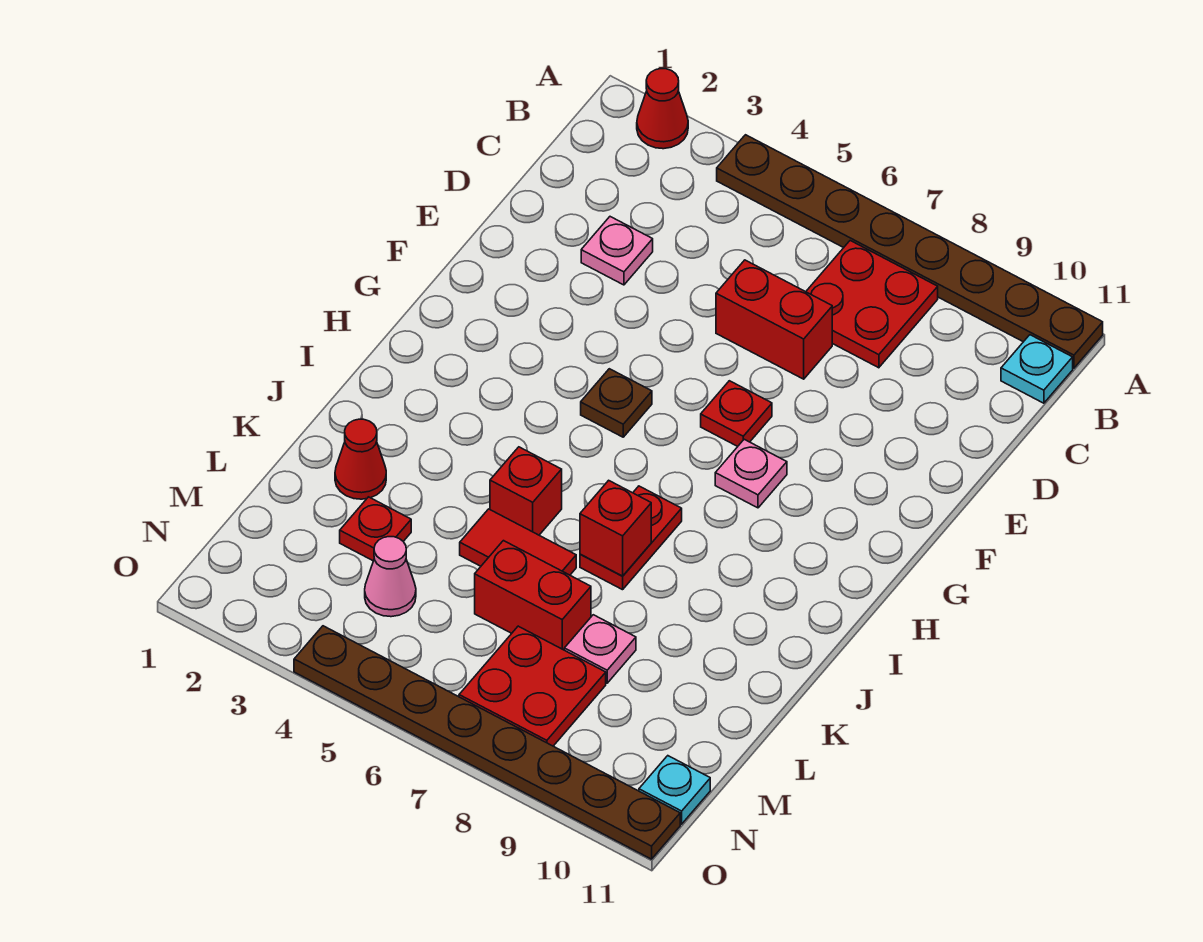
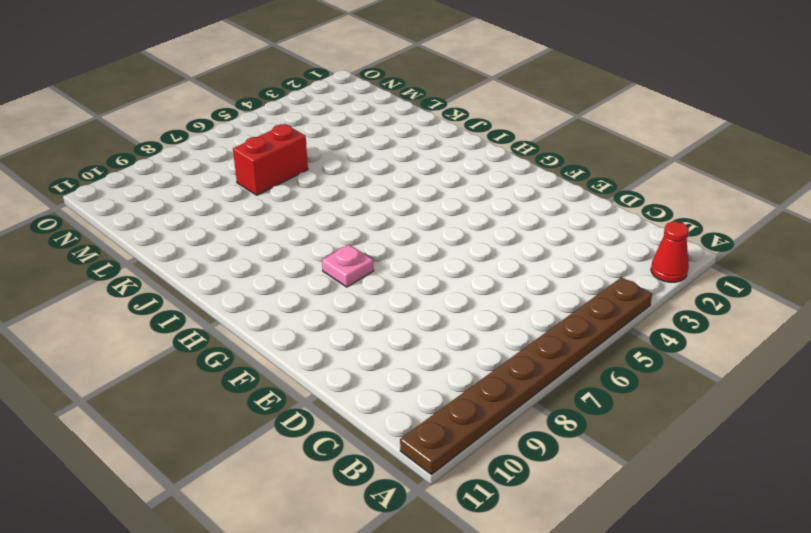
none -> red plate B7:C8 level 1
none -> cyan plate B11 level 1
none -> pink plate D3 level 1

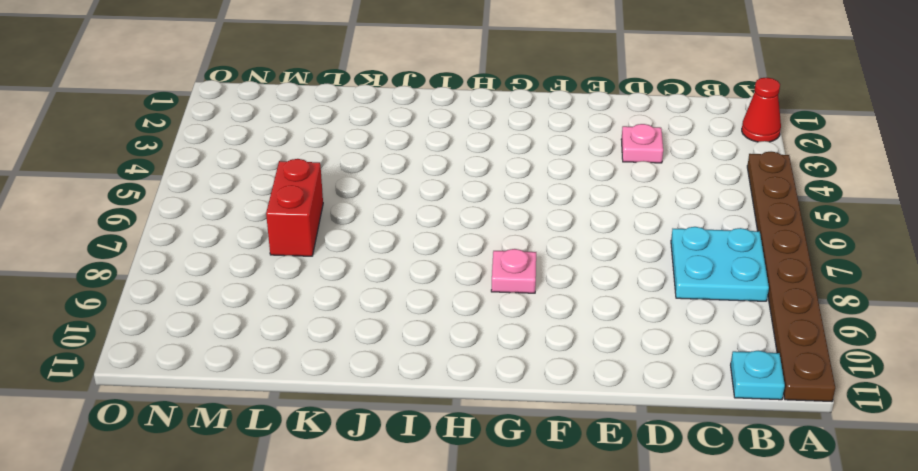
cyan plate B7:C8 level 1 -> red plate B7:C8 level 1
none -> red brick D6:D7 level 1
none -> red plate F7 level 1
none -> brown plate G5 level 1

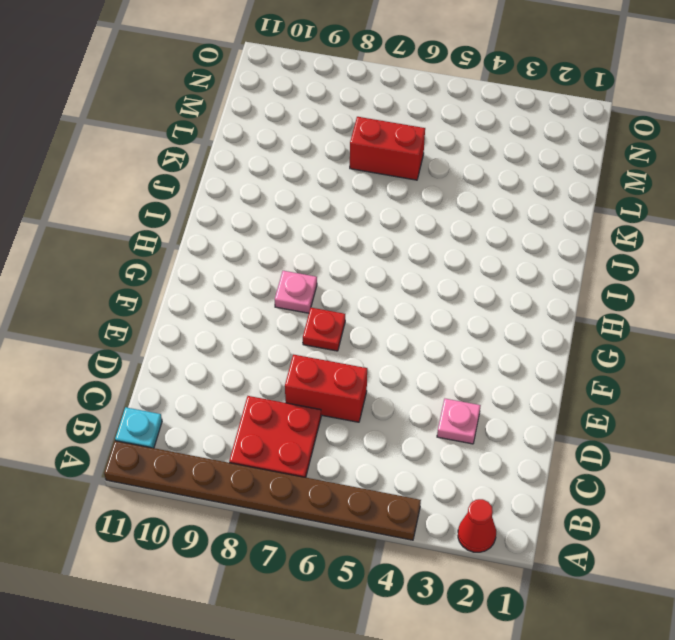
none -> brown plate G5 level 1
none -> red plate I7:J7 level 1
none -> red brick J5 level 1

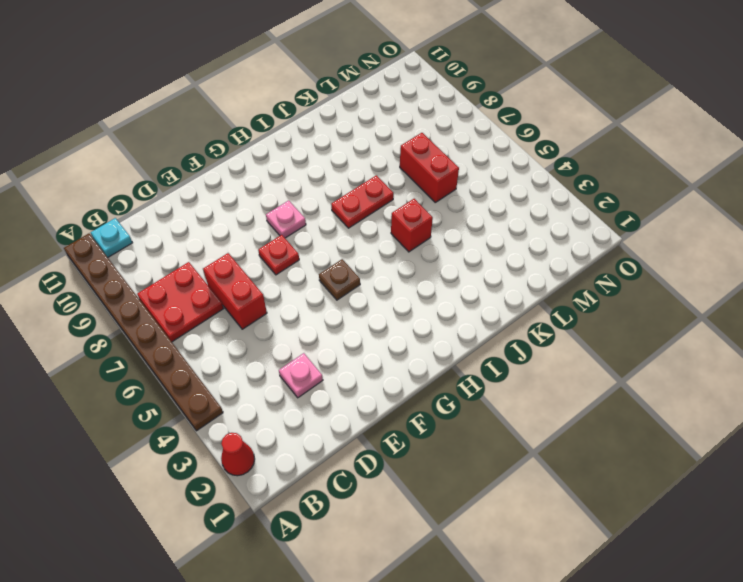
none -> red cone K2 level 1
none -> red tile K5:K6 level 1
none -> red plate L3 level 1

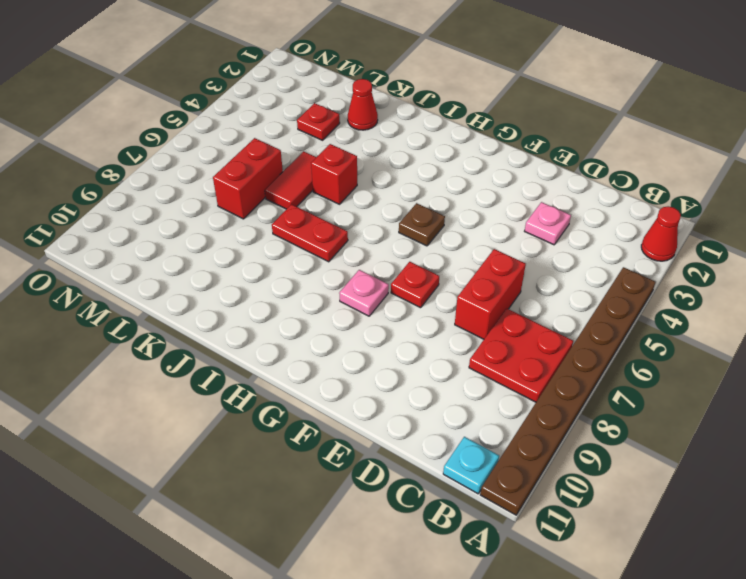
none -> pink plate L8 level 1
none -> pink cone M4 level 1
none -> red plate M7:N8 level 1

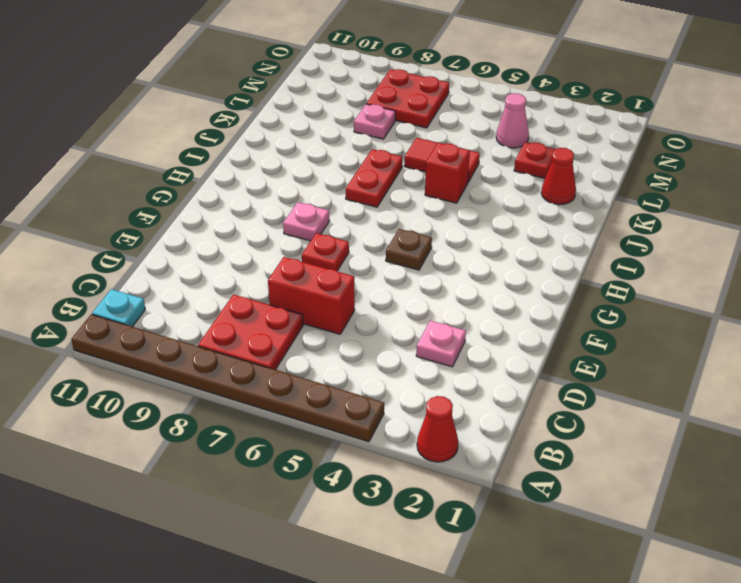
none -> red brick L6:L7 level 1
none -> cyan plate N11 level 1
none -> brown plate O4:O11 level 1

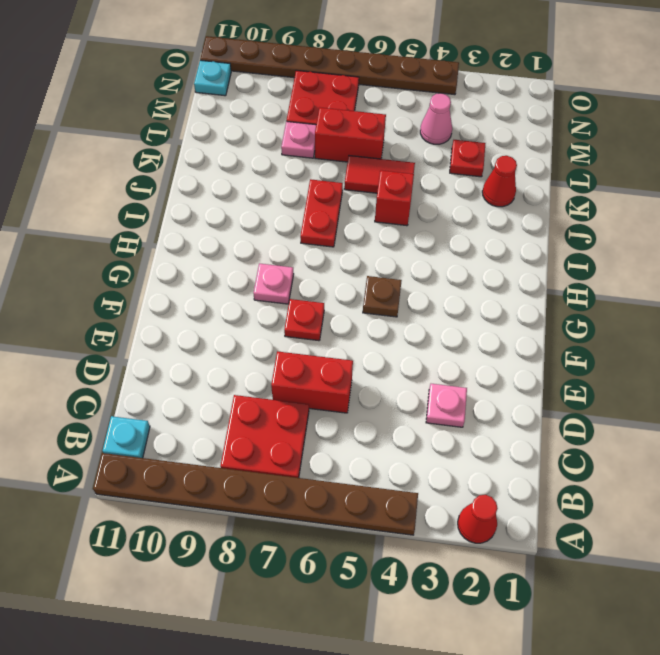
none -> red brick J7 level 2

